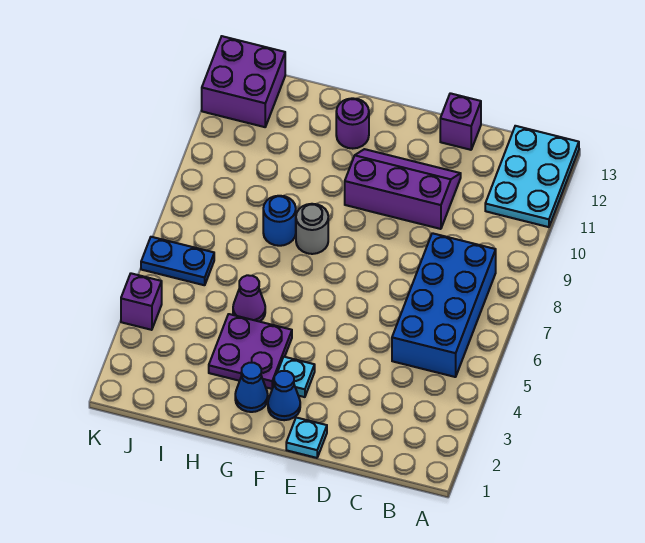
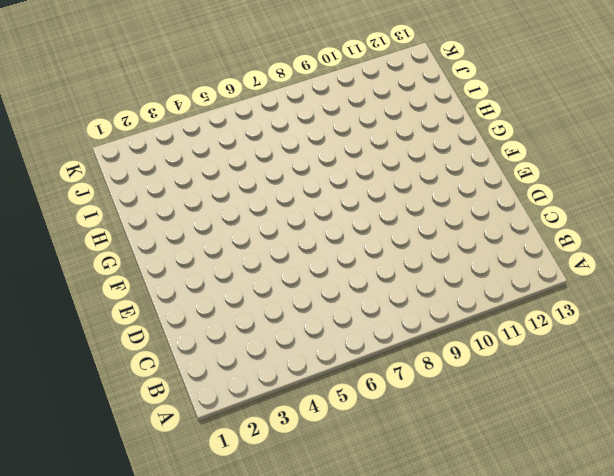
none -> cyan plate A11:B13 level 1
none -> blue brick B5:C8 level 1
none -> purple slope D10:F11 level 1 top 10

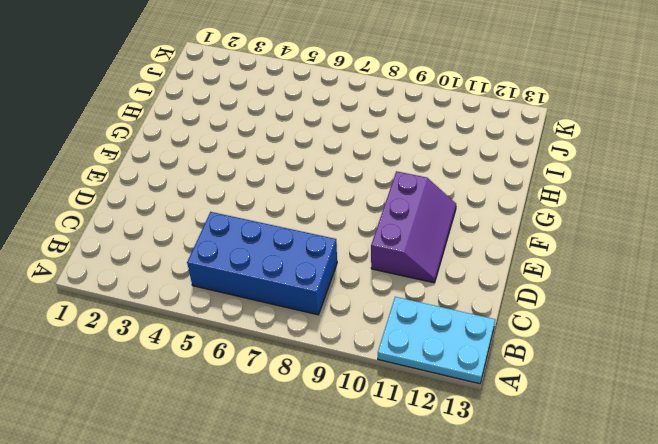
none -> purple brick D13 level 1
none -> cyan plate E1 level 1
none -> blue cone F2 level 1

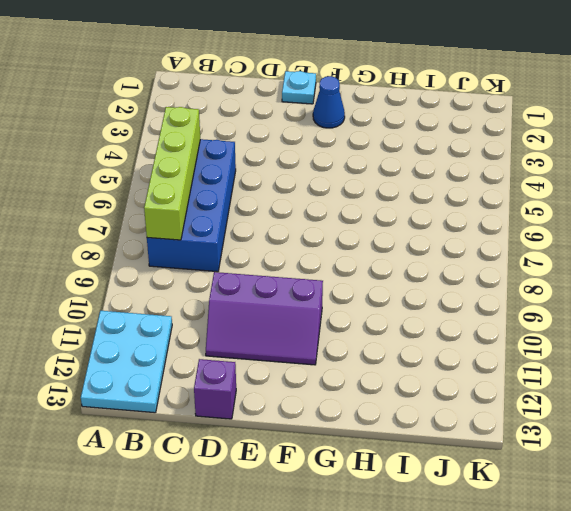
lime brick B5:B8 level 2 -> none
none -> cyan plate F3 level 1
none -> blue cone G2 level 1
none -> purple plate G3:H4 level 1

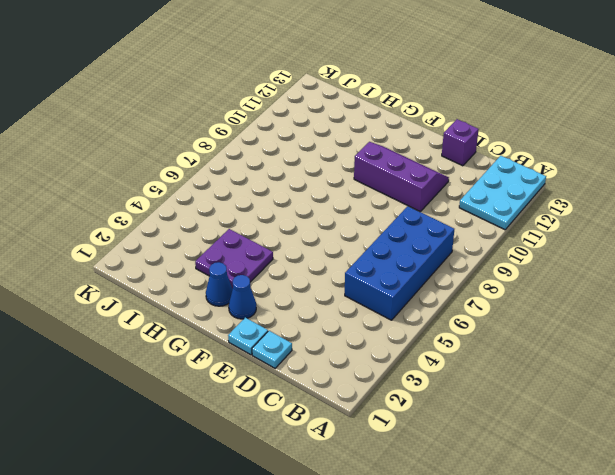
cyan plate D1 level 1 -> cyan plate F3 level 1
none -> grey round brick G8 level 1
none -> purple round brick G12 level 1
none -> purple cone H5 level 1

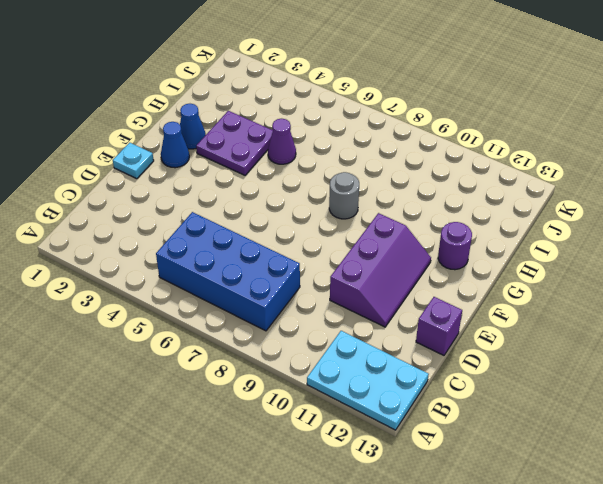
none -> cyan plate F3 level 1
none -> blue round brick H8 level 1
none -> blue plate J6:K6 level 1

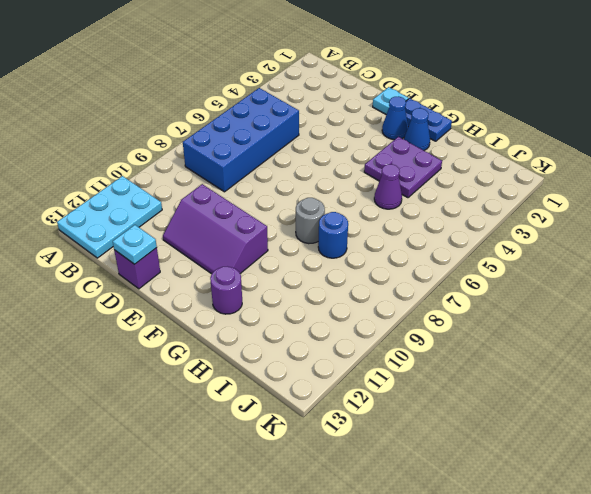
cyan plate D13 level 2 -> cyan plate F3 level 1
blue plate F1:G1 level 1 -> blue plate J6:K6 level 1
none -> purple brick J12:K13 level 1
none -> purple brick K4 level 1

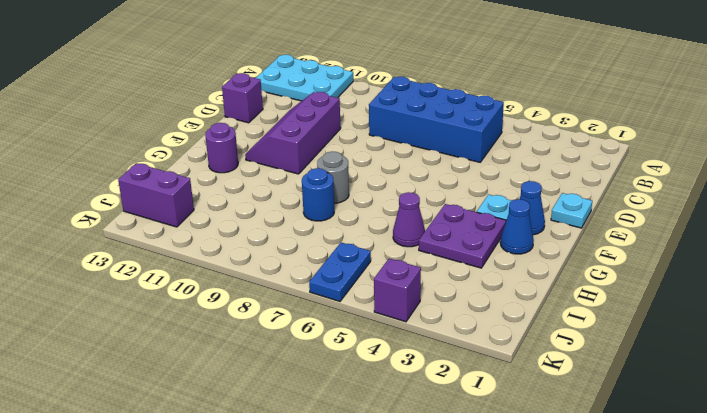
purple brick J12:J13 level 1 -> purple brick J12:K13 level 1

